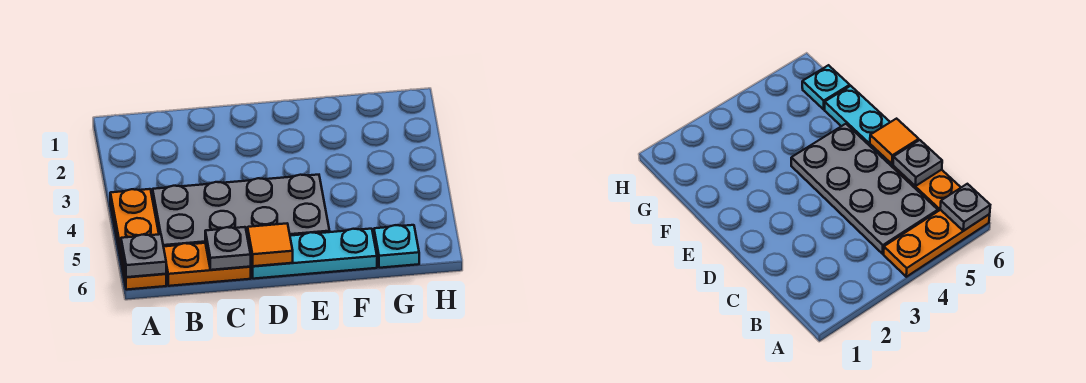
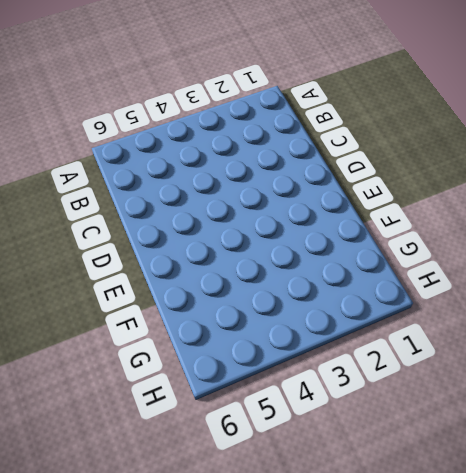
none -> orange plate A4:A6 level 1
none -> grey plate B4:E5 level 1

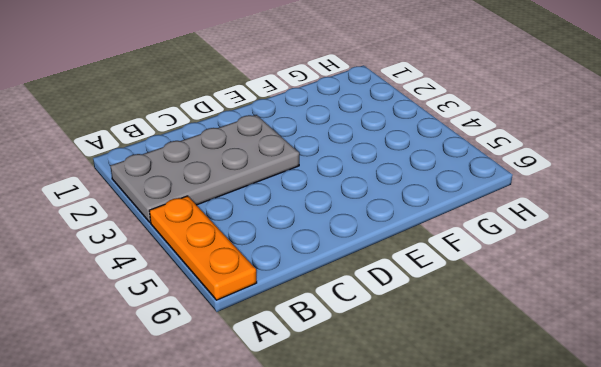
grey plate A2:D3 level 1 -> grey plate B4:E5 level 1
none -> orange plate B6:C6 level 1
none -> cyan plate D6:F6 level 1

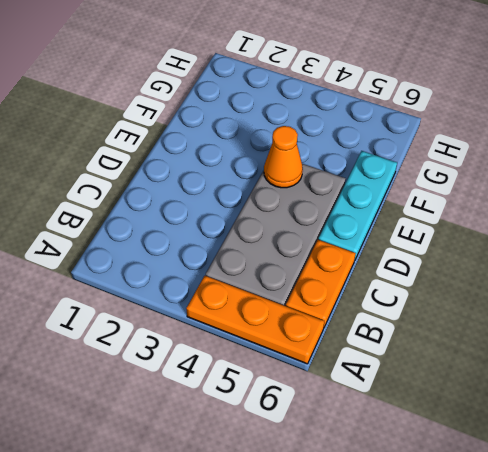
orange cone E4 level 2 -> none
none -> cyan plate G6 level 1
none -> grey plate A6 level 2

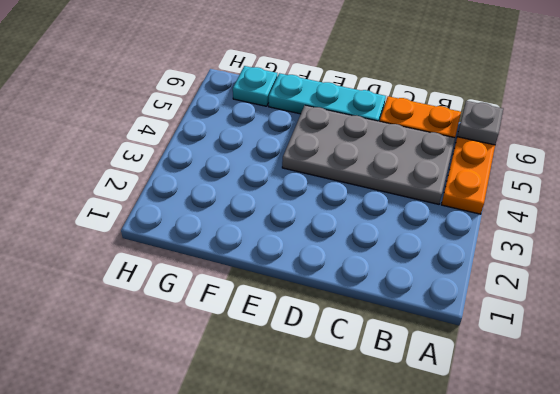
none -> grey plate C6 level 2
none -> orange tile D6 level 2

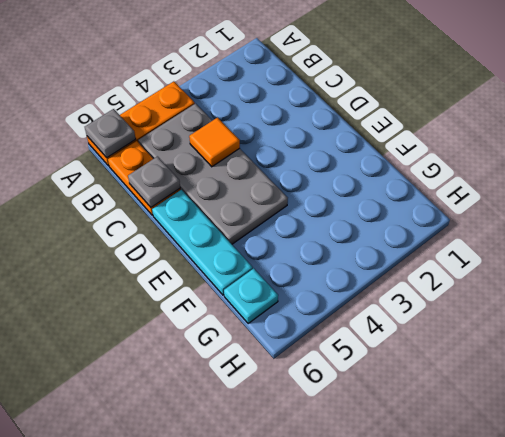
orange tile C4 level 2 -> orange tile D6 level 2

